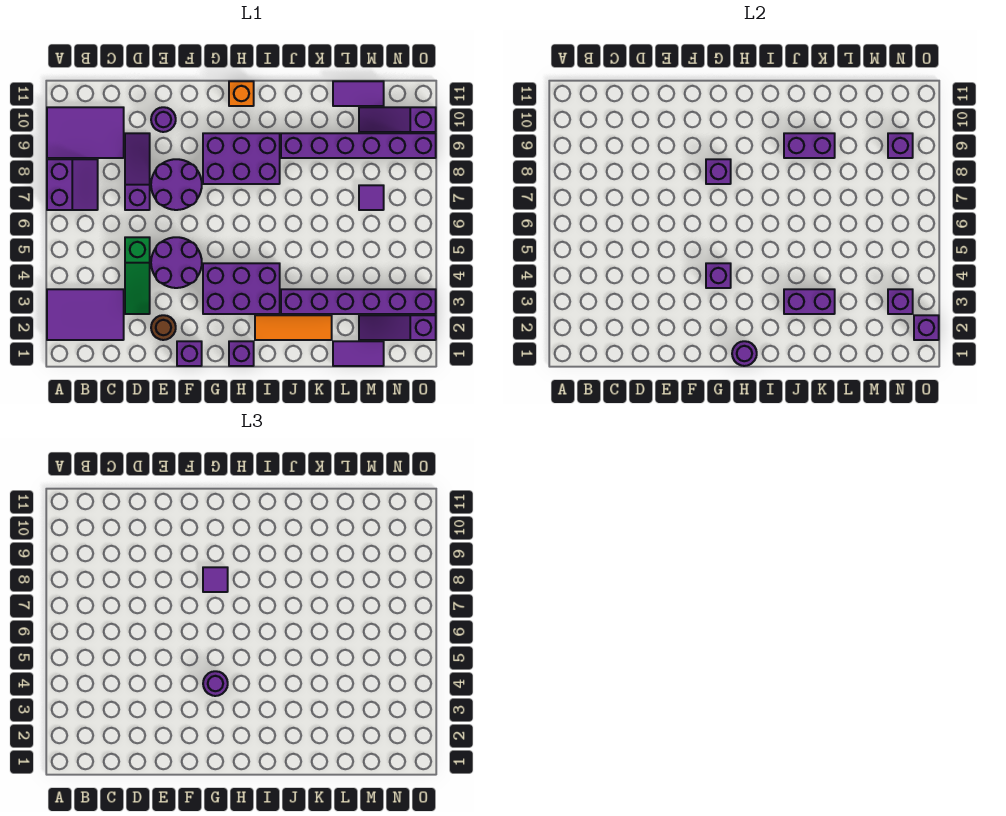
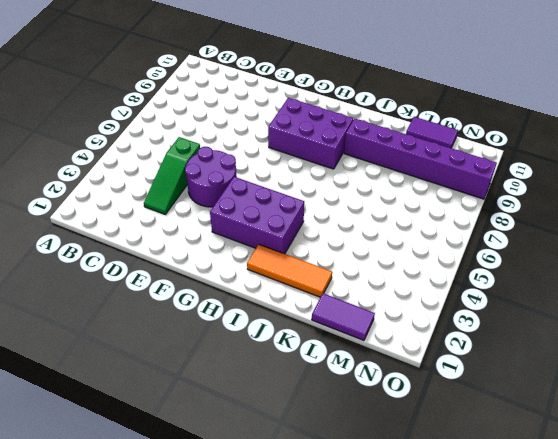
none -> purple tile A2:C3 level 1
none -> purple slope A7:B8 level 1 top A
none -> purple tile A9:C10 level 1
none -> purple slope D7:D9 level 1 top 7

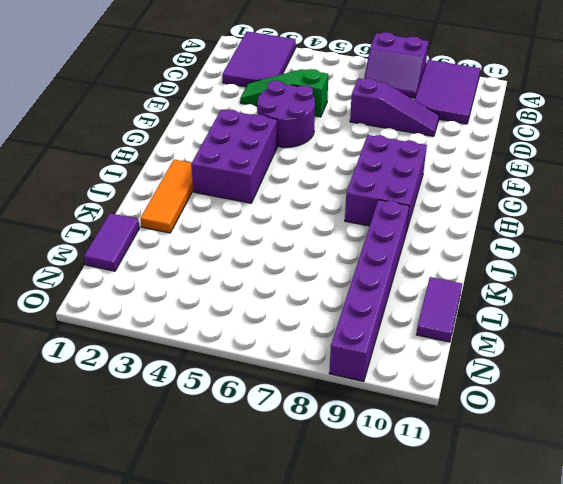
none -> brown round brick E2 level 1
none -> purple round brick E7:F8 level 1
none -> purple round brick E10 level 1
none -> purple brick F1 level 1

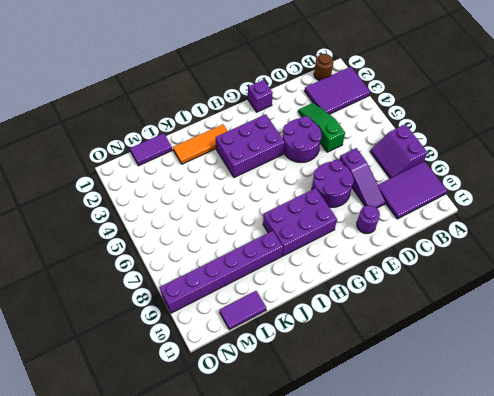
brown round brick B1 level 1 -> brown round brick E2 level 1
none -> purple brick H1 level 1
none -> orange brick H11 level 1
none -> purple brick J3:O3 level 1
none -> purple slope M2:O2 level 1 top O

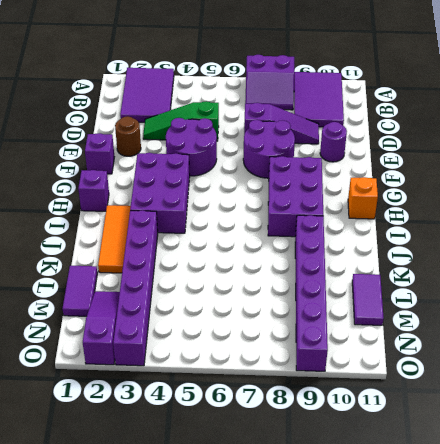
none -> purple tile M7 level 1
none -> purple slope M10:O10 level 1 top O
none -> purple brick G4 level 2
none -> purple brick G8 level 2

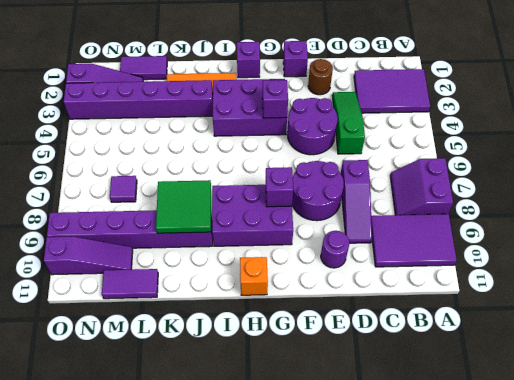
green tile J8:K9 level 2 -> purple brick J9:K9 level 2
none -> purple round brick H1 level 2
none -> purple brick J3:K3 level 2
none -> purple brick N3 level 2
none -> purple brick N9 level 2

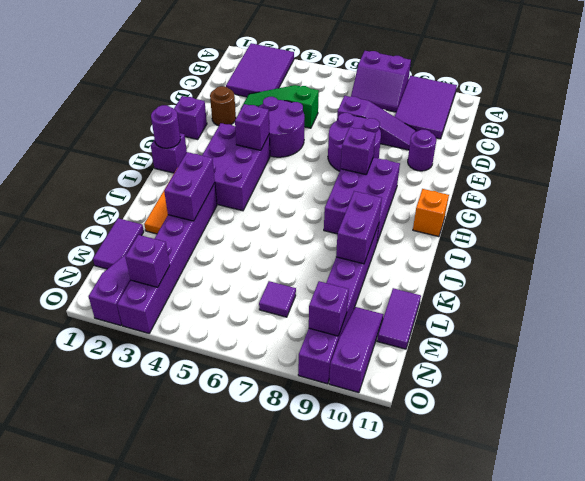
none -> purple brick O2 level 2
none -> purple round brick G4 level 3
none -> purple tile G8 level 3

